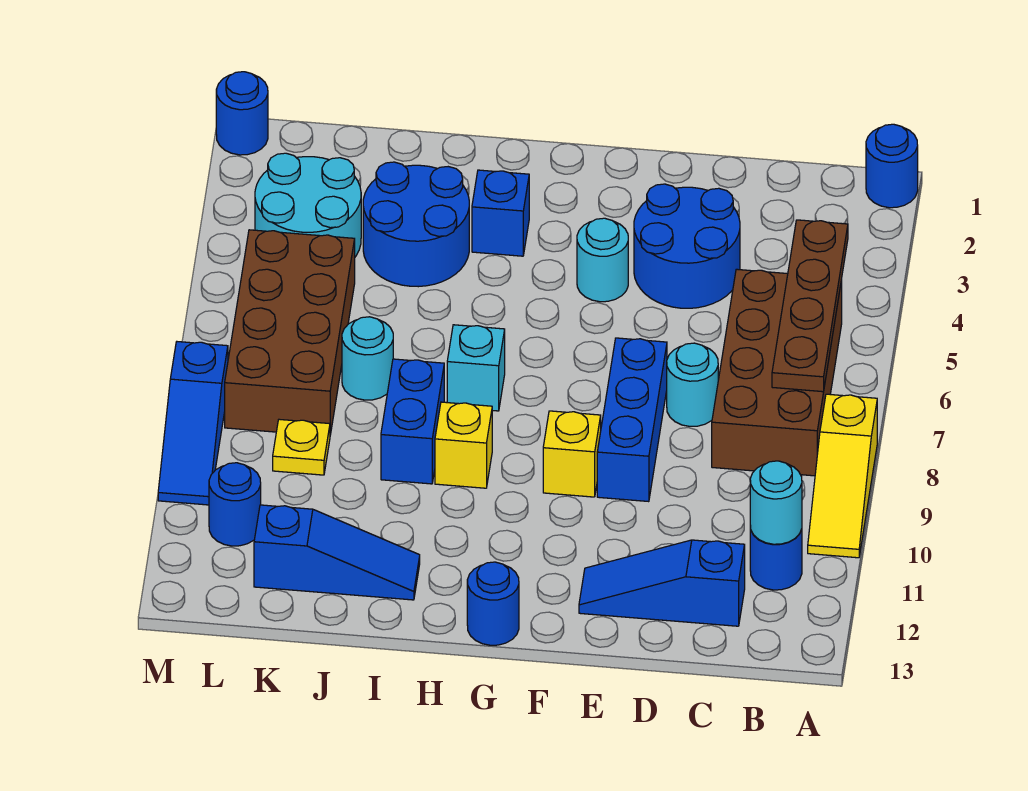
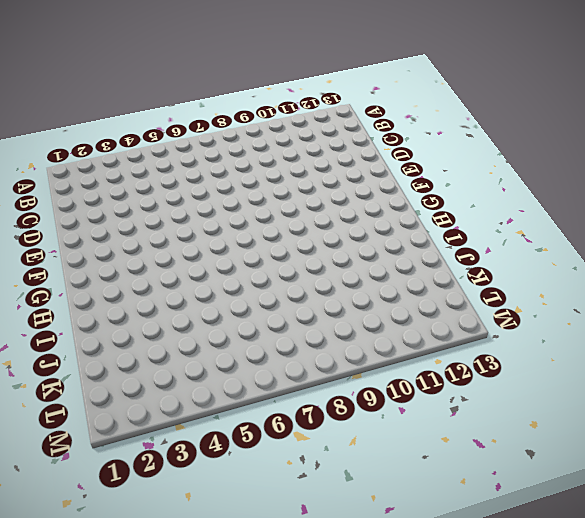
none -> blue round brick A1 level 1
none -> yellow slope A8:A10 level 1 top 8
none -> brown brick B5:C8 level 1

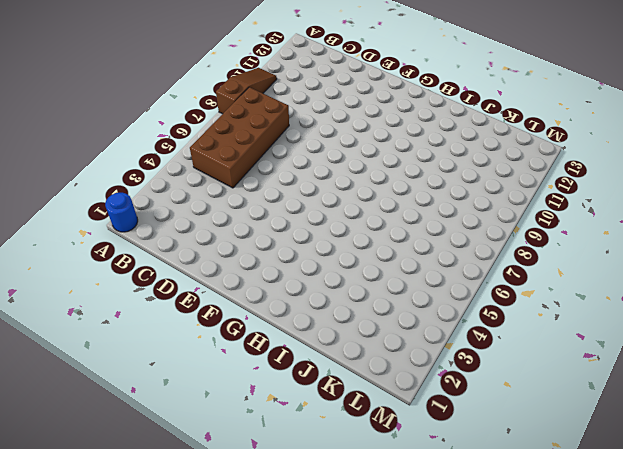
brown slope A8:A10 level 1 top 8 -> yellow slope A8:A10 level 1 top 8
none -> blue round brick B11 level 1
none -> blue slope C12:E12 level 1 top C
none -> blue round brick D3:E4 level 1

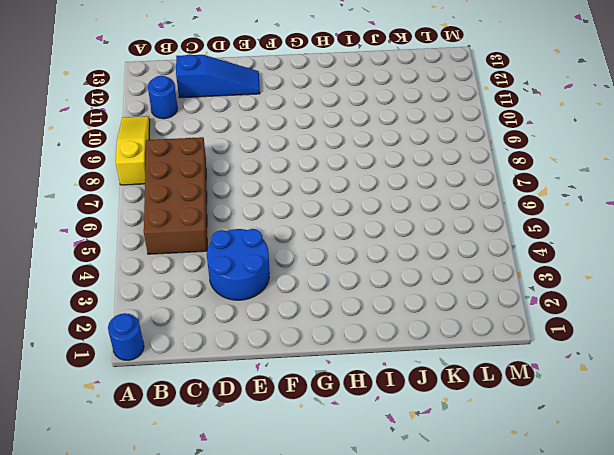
none -> cyan round brick D7 level 1
none -> blue brick E7:E9 level 1
none -> cyan round brick F4 level 1

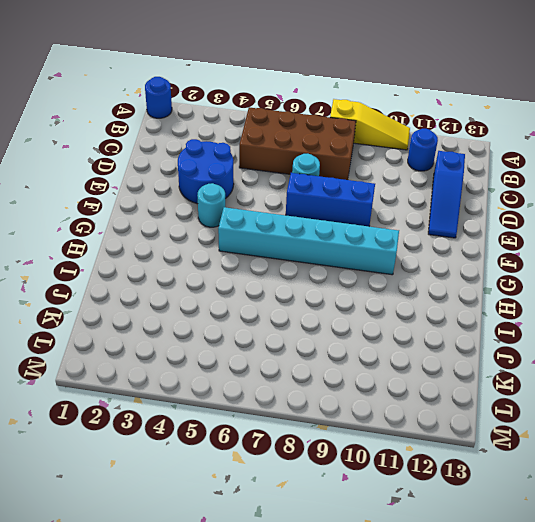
cyan brick G5:G10 level 1 -> none
none -> yellow brick F9 level 1
none -> blue round brick G13 level 1
none -> blue brick H3 level 1

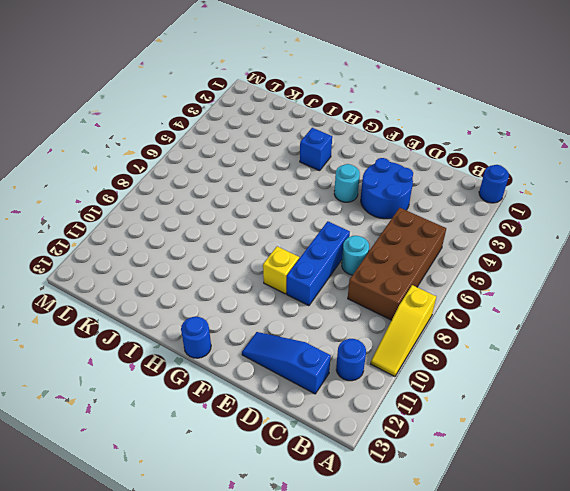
none -> cyan brick H7 level 1
none -> yellow brick H9 level 1
none -> blue round brick I3:J4 level 1

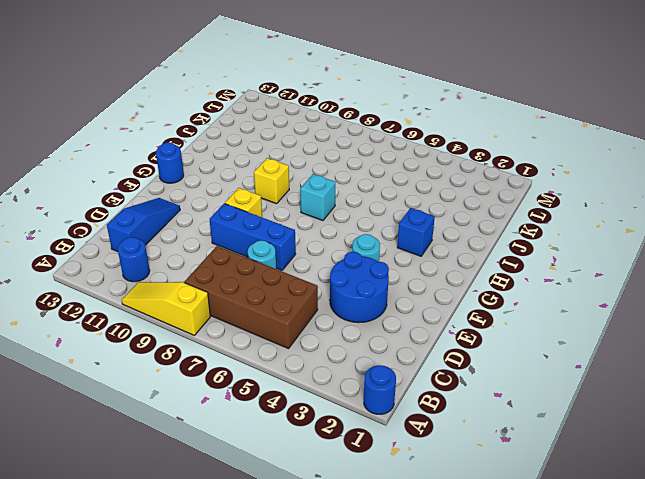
none -> blue round brick I3:J4 level 1
none -> blue brick I8:I9 level 1
none -> blue slope I12:K12 level 1 top K

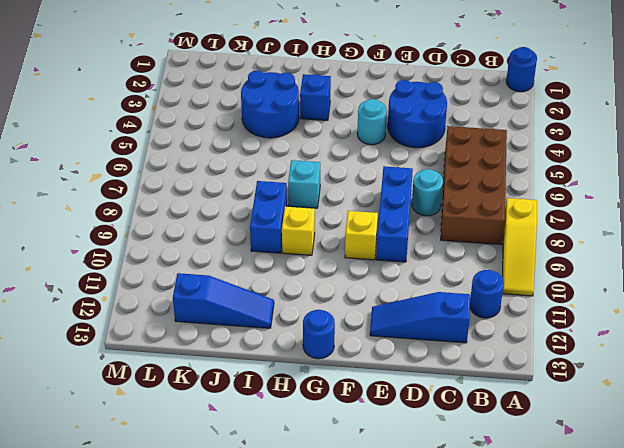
none -> cyan round brick J7 level 1
none -> cyan round brick K3:L4 level 1
none -> brown brick K5:L8 level 1

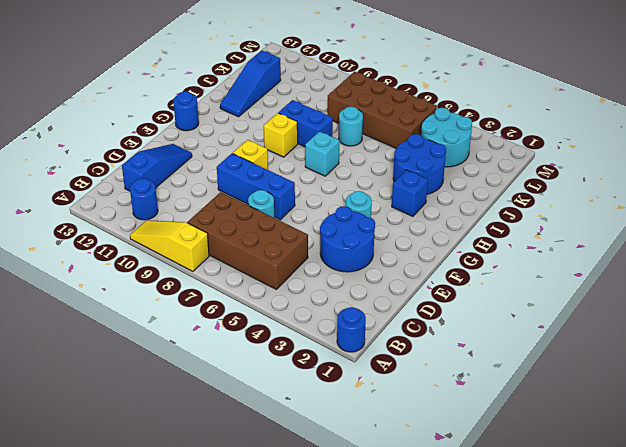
none -> yellow plate K9 level 1
none -> blue round brick L11 level 1
none -> blue round brick M1 level 1

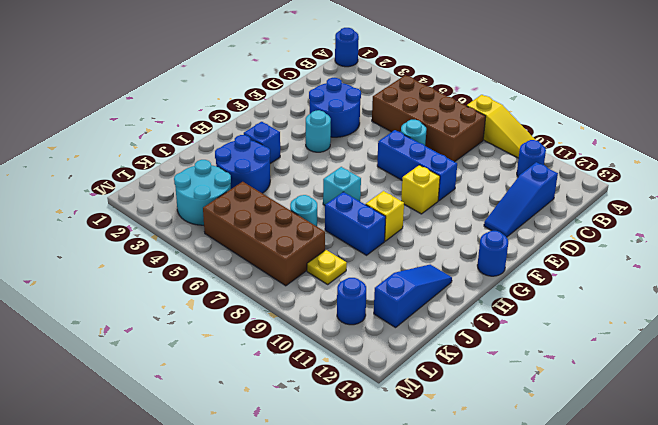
none -> blue round brick M1 level 1
none -> blue slope M8:M10 level 1 top 8
none -> brown plate B4:B7 level 2

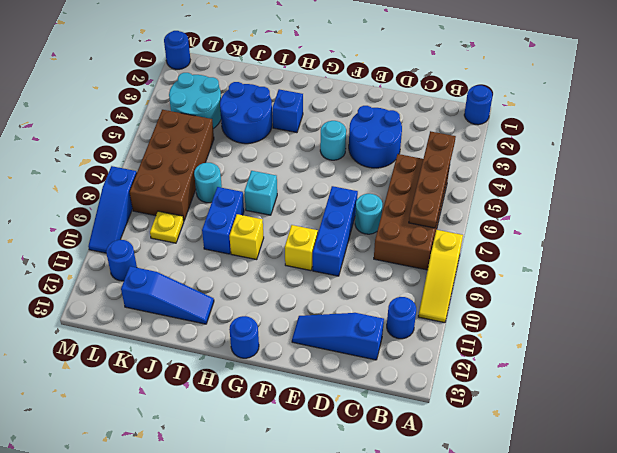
none -> cyan round brick B11 level 2

